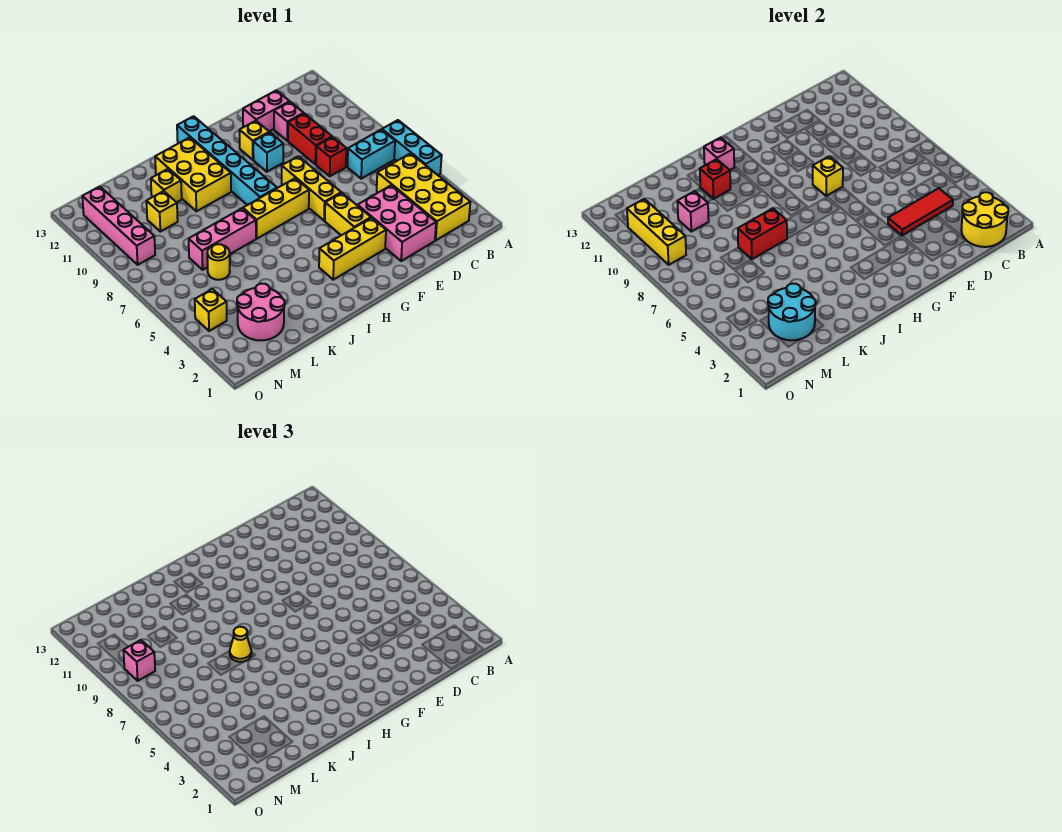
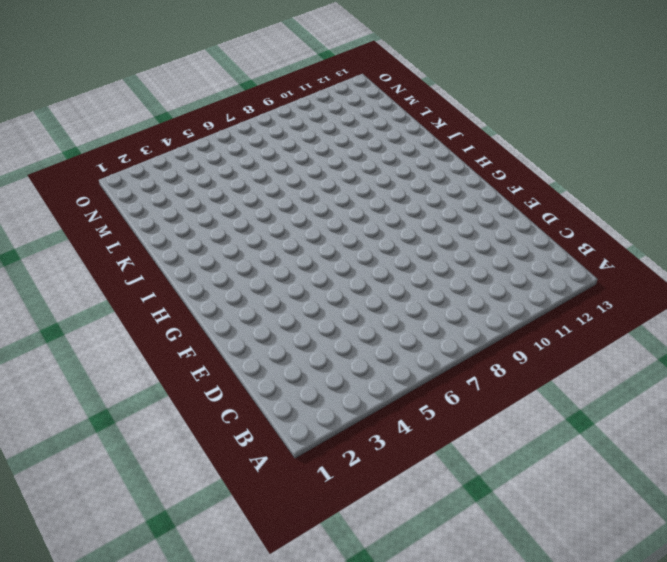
none -> cyan brick A5:A7 level 1
none -> yellow brick B2:C5 level 1
none -> cyan brick B7:C7 level 1
none -> pink brick D2:E4 level 1

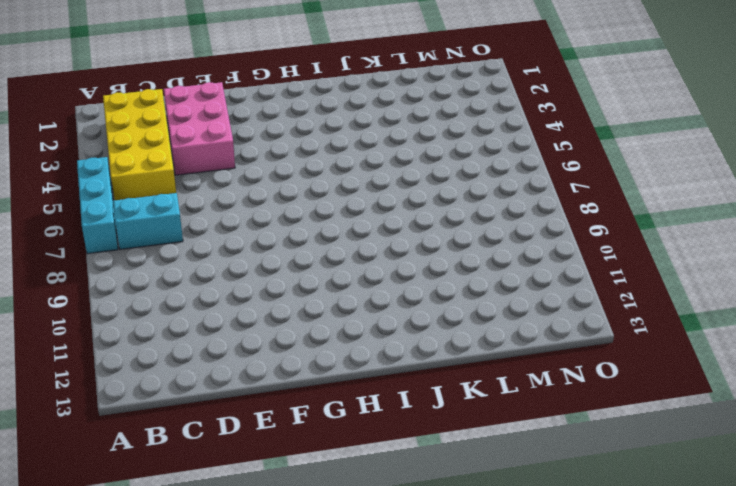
none -> red brick D8 level 1
none -> red brick D9:D10 level 1
none -> pink brick D11 level 1
none -> pink brick D12:E12 level 1

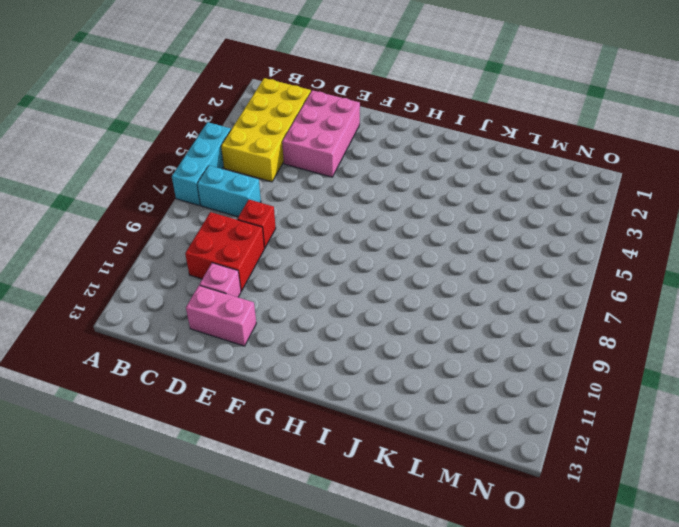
red brick C9:D10 level 1 -> red brick D9:D10 level 1
none -> yellow brick F3:H3 level 1
none -> yellow brick F4:F5 level 1
none -> yellow brick F6:F8 level 1
none -> cyan brick F10 level 1

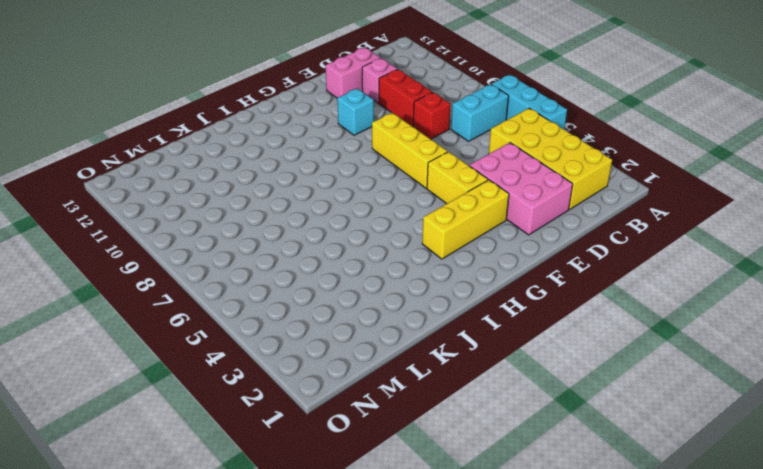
none -> yellow brick F11 level 1
none -> yellow brick G7:I7 level 1
none -> cyan brick H8:H13 level 1
none -> yellow brick I10:J12 level 1

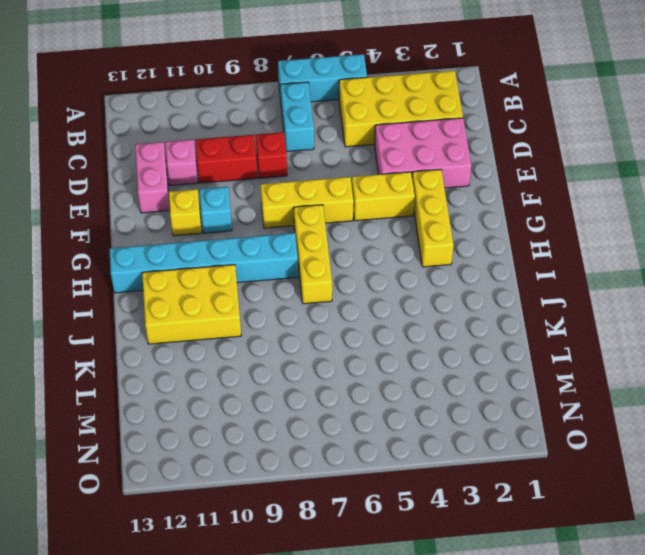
none -> pink brick J7:L7 level 1
none -> yellow brick K11 level 1
none -> pink round brick L2:M3 level 1
none -> yellow round brick L6 level 1

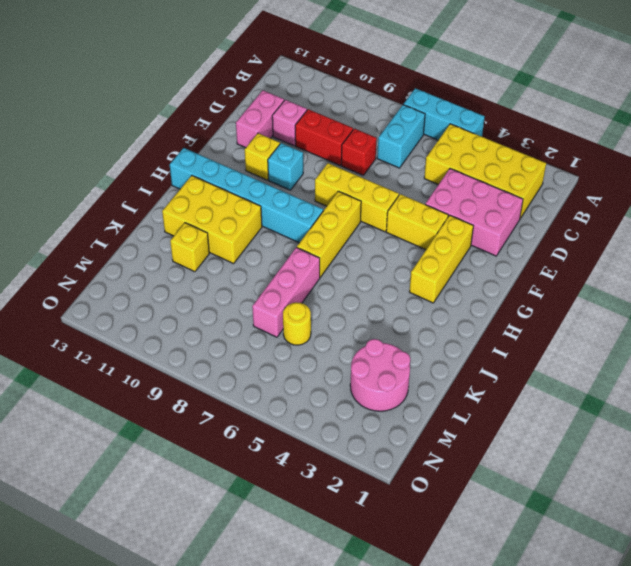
none -> yellow brick L10 level 1
none -> yellow brick N4 level 1
none -> pink brick N9:N12 level 1
none -> yellow round brick B1:C2 level 2

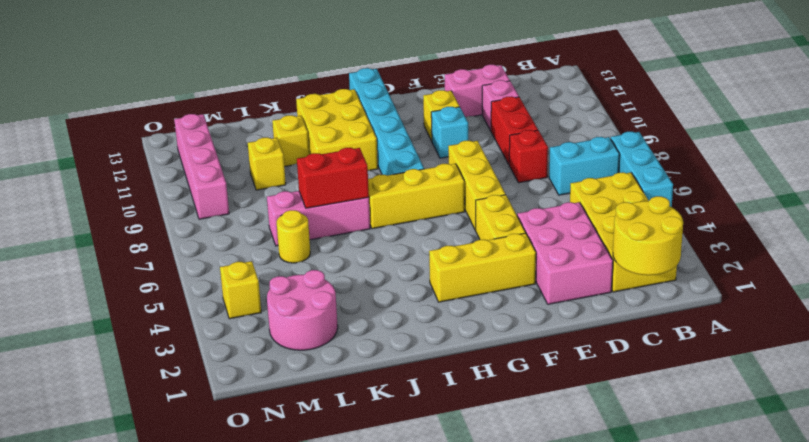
none -> red tile C4:E4 level 2
none -> yellow brick F8 level 2
none -> pink brick I12 level 2
none -> red brick J11 level 2

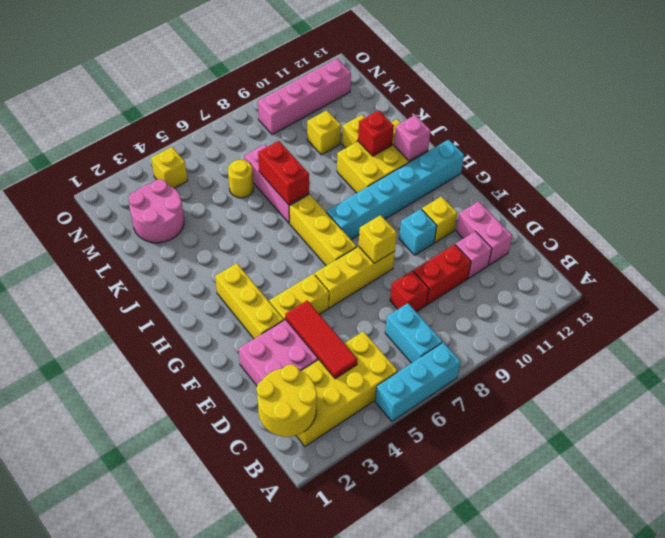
none -> cyan round brick L2:M3 level 2
none -> pink brick L10 level 2
none -> yellow brick N9:N11 level 2
none -> yellow cone J7 level 3

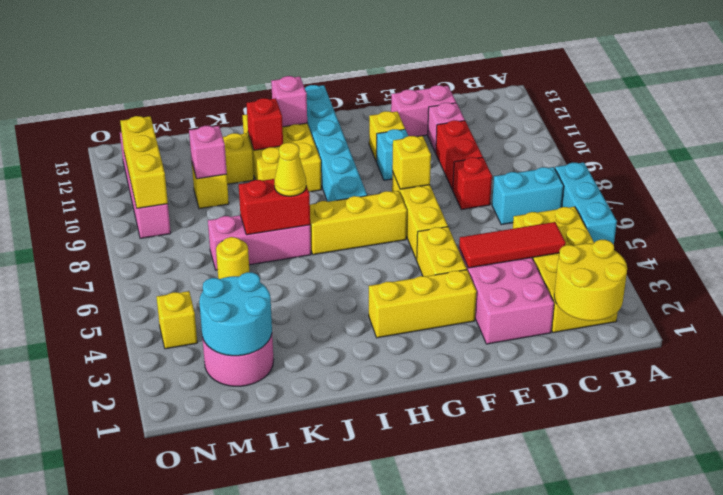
none -> pink brick N9 level 3

